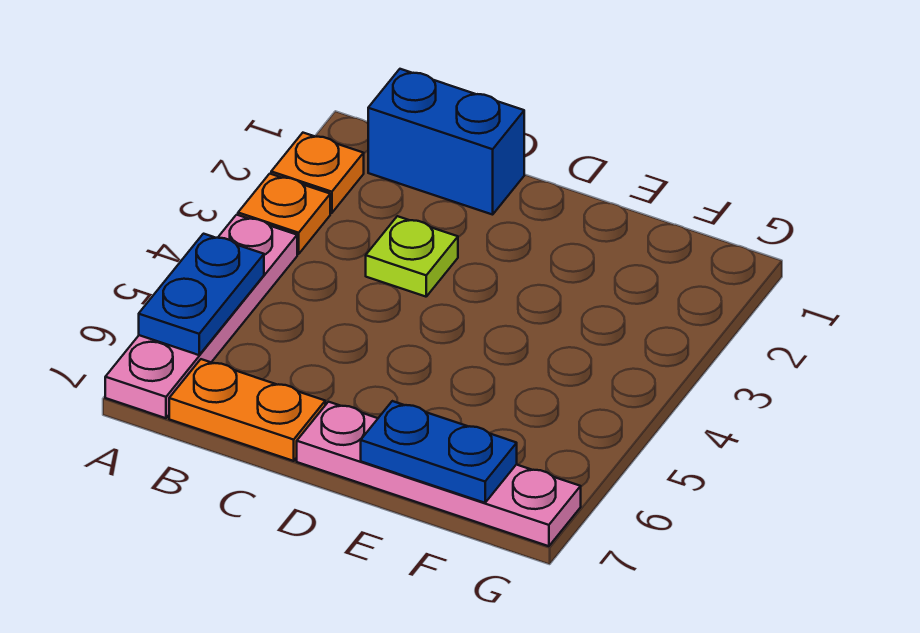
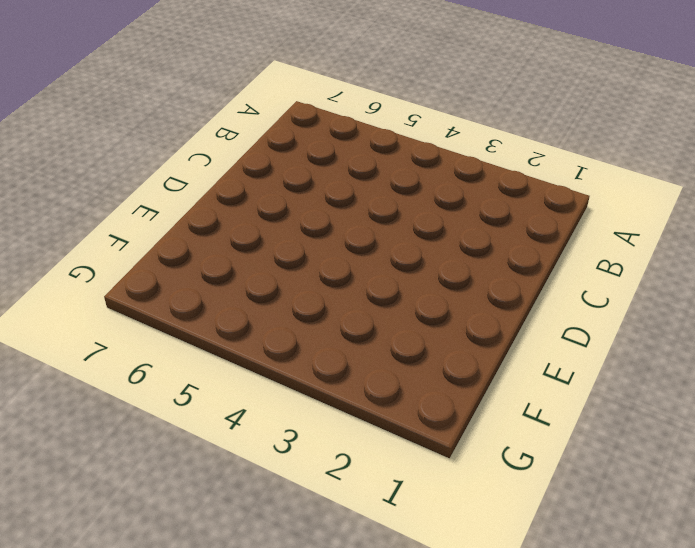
none -> orange plate A2 level 1
none -> orange plate A3 level 1

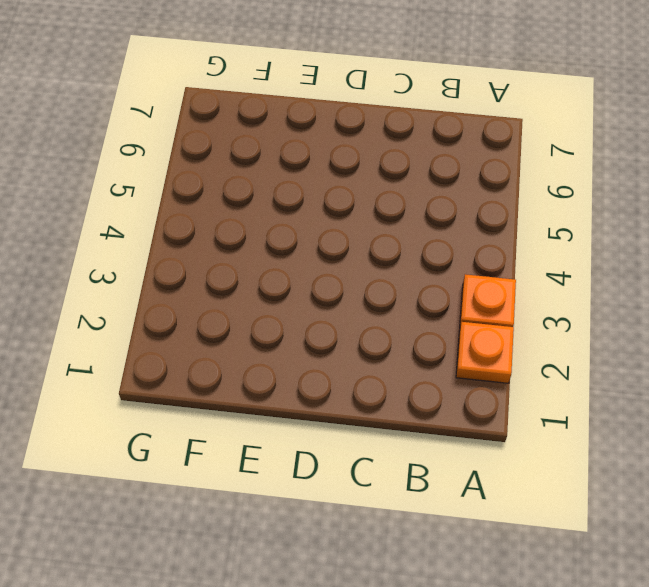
none -> pink plate A4:A7 level 1
none -> blue brick B1:C1 level 1

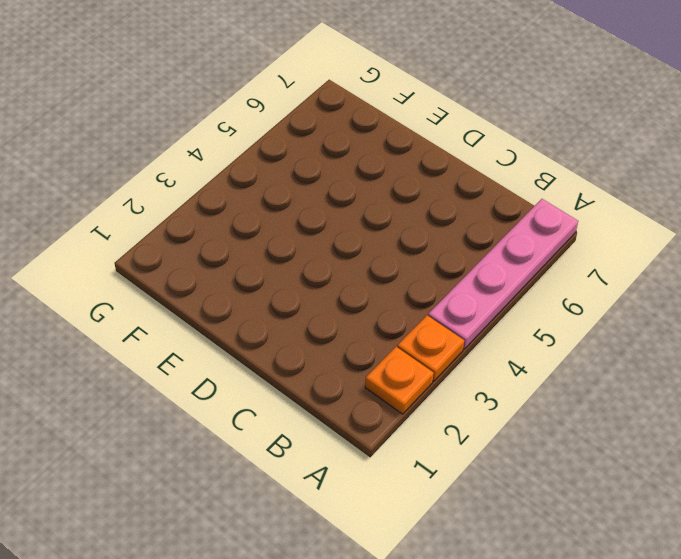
none -> blue brick B1:C1 level 1
none -> orange plate B7:C7 level 1

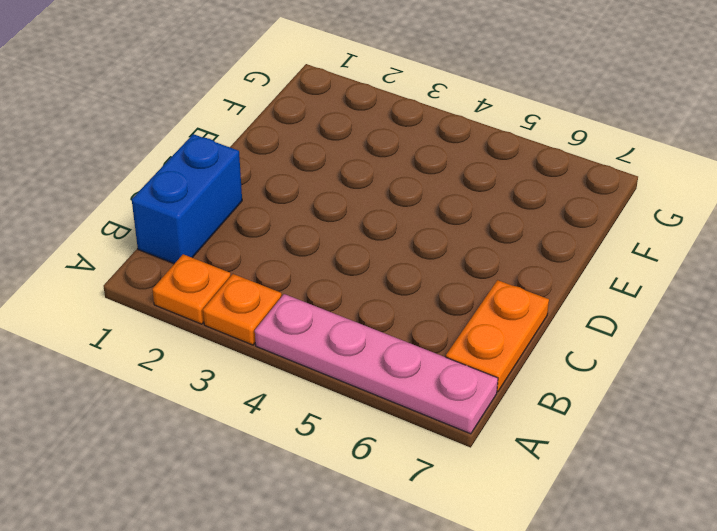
none -> lime plate C3 level 1
none -> pink plate D7:G7 level 1

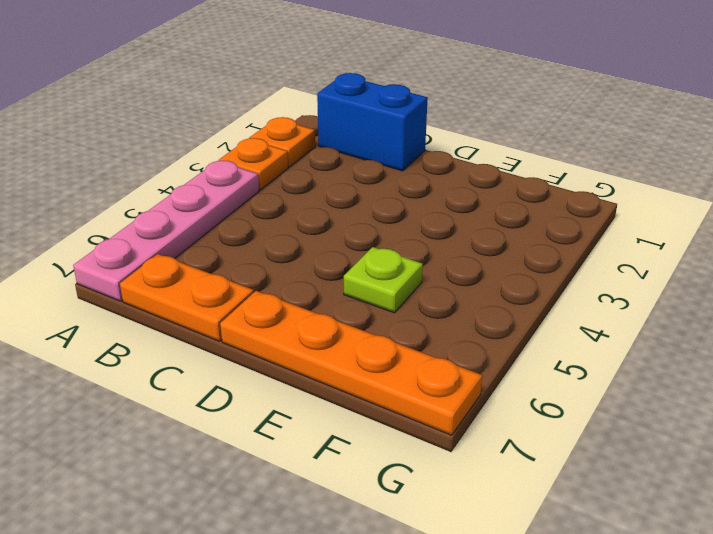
orange plate D7:G7 level 1 -> pink plate D7:G7 level 1
lime plate E5 level 1 -> lime plate C3 level 1
none -> blue plate A5:A6 level 2
none -> blue plate E7:F7 level 2

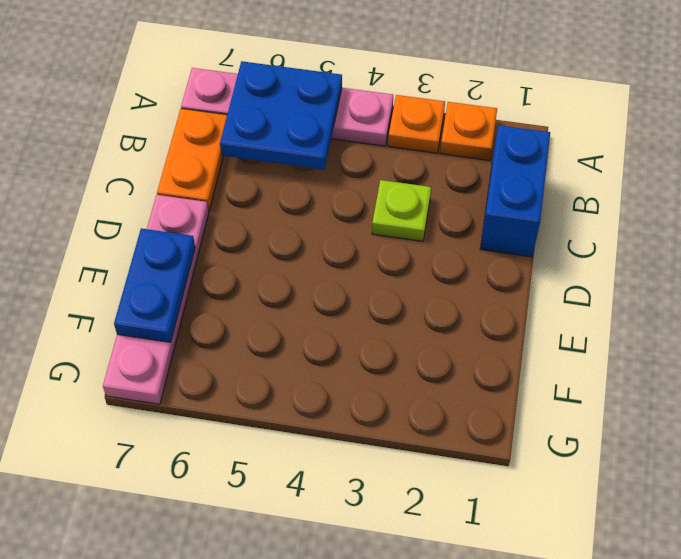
blue plate A5:B6 level 2 -> blue plate A5:A6 level 2

